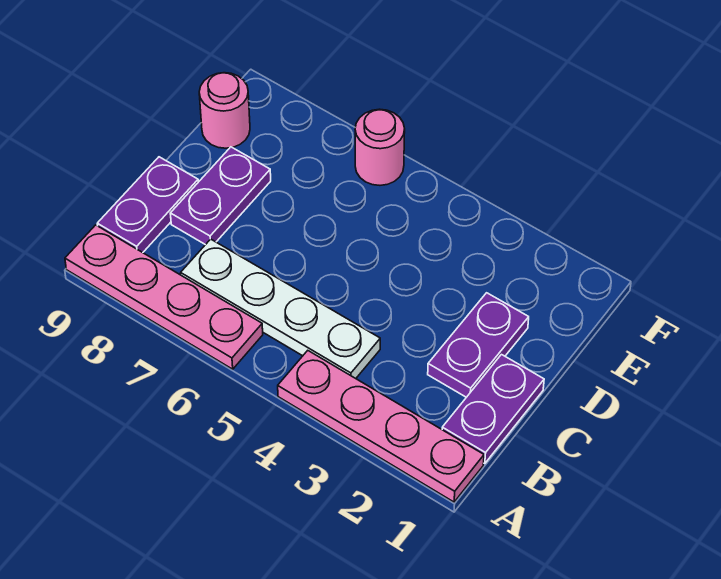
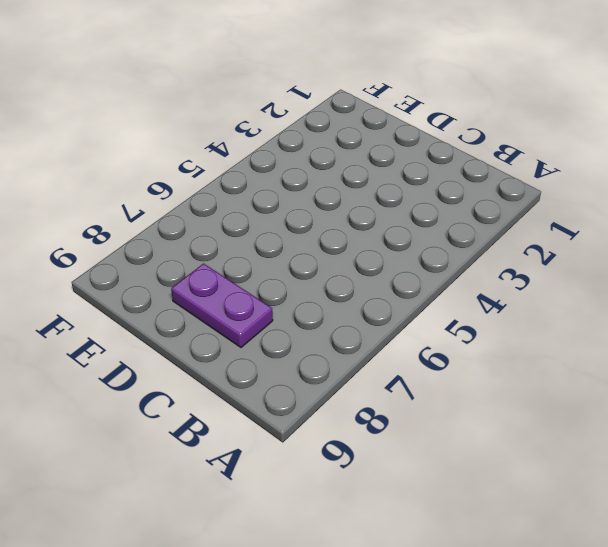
none -> pink plate A1:A4 level 1
none -> pink plate A6:A9 level 1

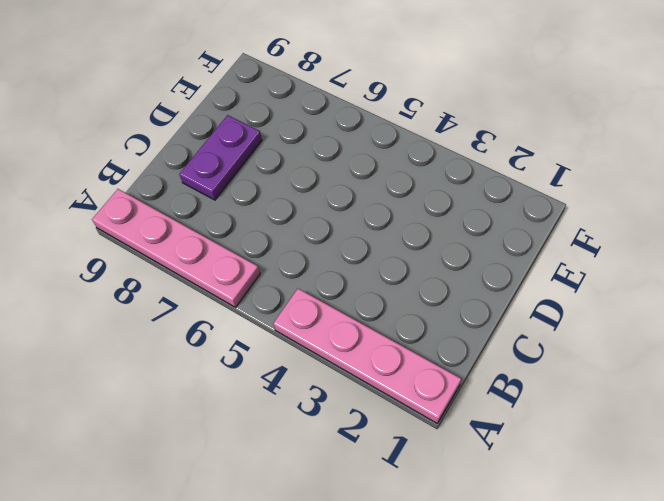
none -> purple plate B1:C1 level 1
none -> white plate B4:B7 level 1

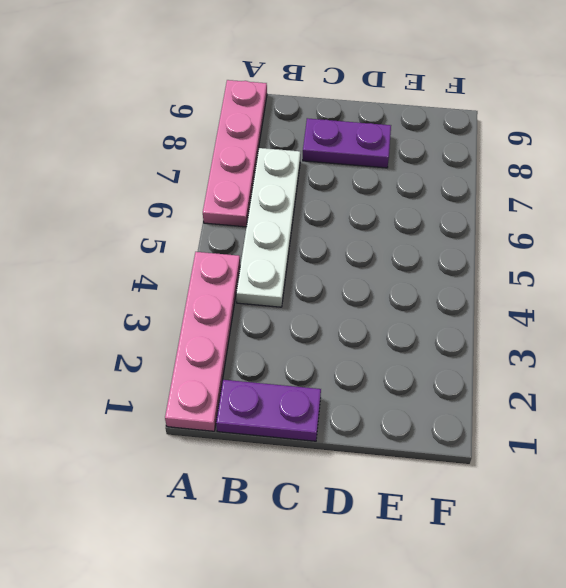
none -> purple plate B9:C9 level 1
none -> purple plate C2:D2 level 1

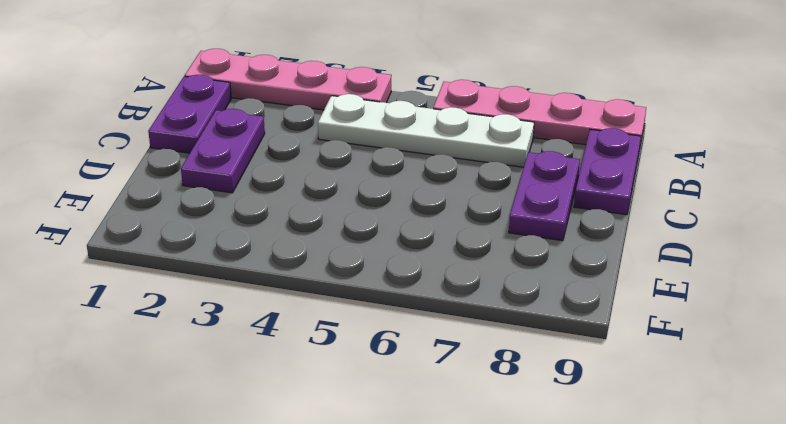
none -> pink round brick E9 level 1
none -> pink round brick F6 level 1

